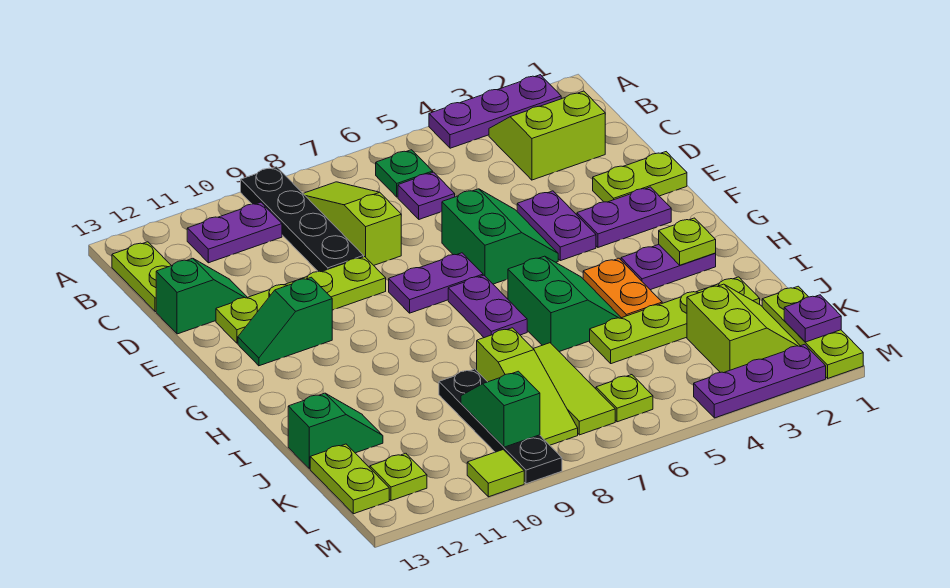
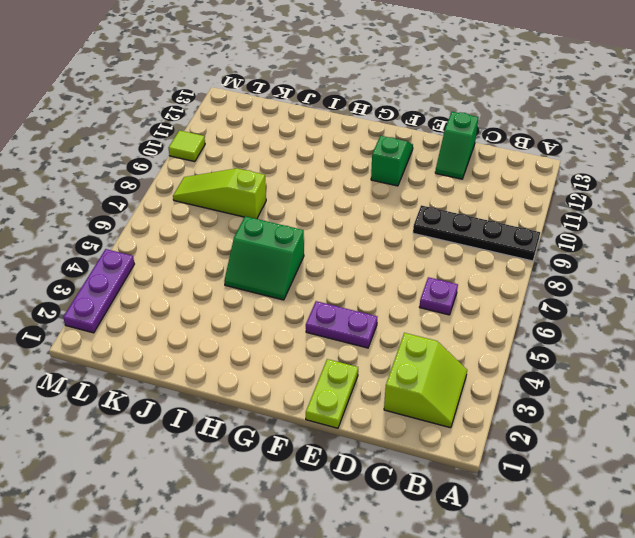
none -> purple plate A2:A4 level 1
none -> green plate B6 level 1
none -> lime slope B8:D8 level 1 top D
none -> purple plate B10:B11 level 1

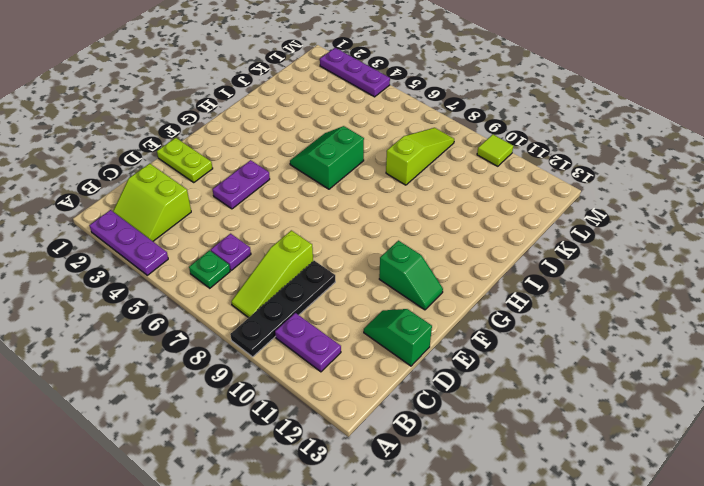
none -> lime plate B13:C13 level 1
none -> green slope E5:F6 level 1 top 6
none -> lime plate E9:E12 level 1
none -> purple plate F2:F3 level 1

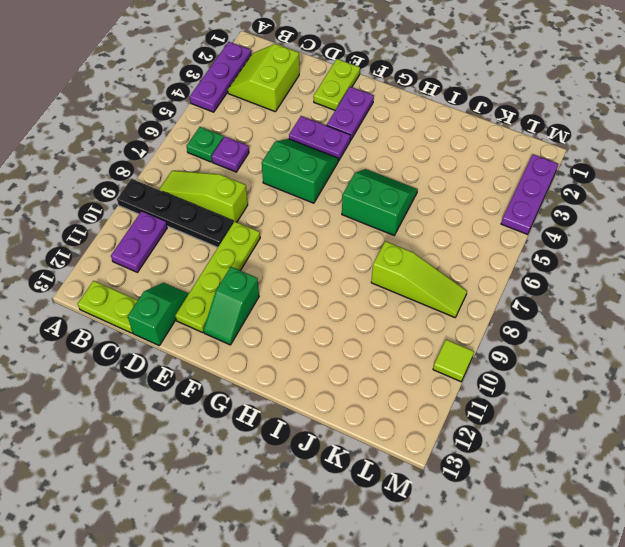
none -> purple plate F7:F8 level 1
none -> purple plate G7:H7 level 1
none -> purple plate H2:H3 level 1
none -> orange plate H4:I4 level 1

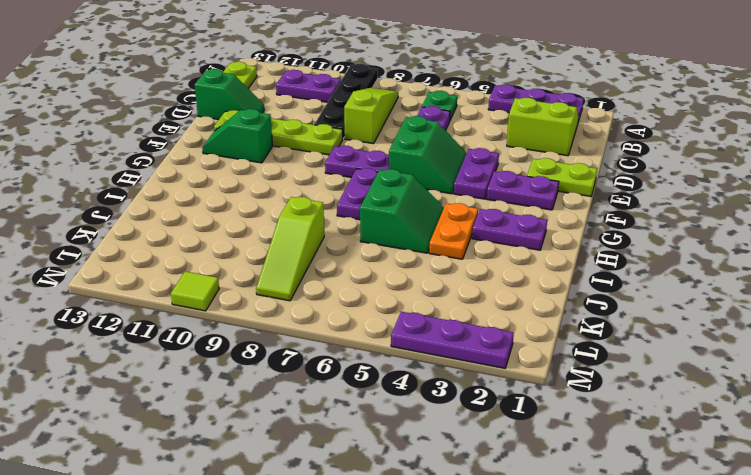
none -> lime plate J2:J5 level 1
none -> lime tile J7:L7 level 1
none -> black plate J9:M9 level 1
none -> green slope J12:J13 level 1 top 13

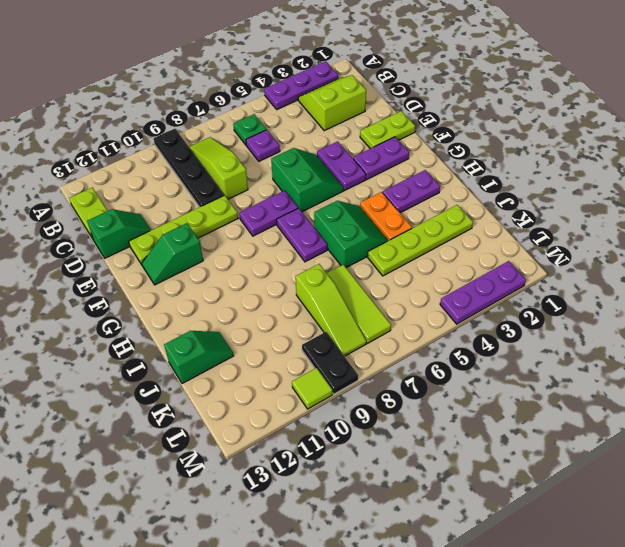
black plate L9:M9 level 1 -> black plate J9:M9 level 1
none -> purple plate B10:B11 level 1
none -> lime plate K1:M1 level 1
none -> lime slope K2:L3 level 1 top 3
none -> lime plate K13:L13 level 1

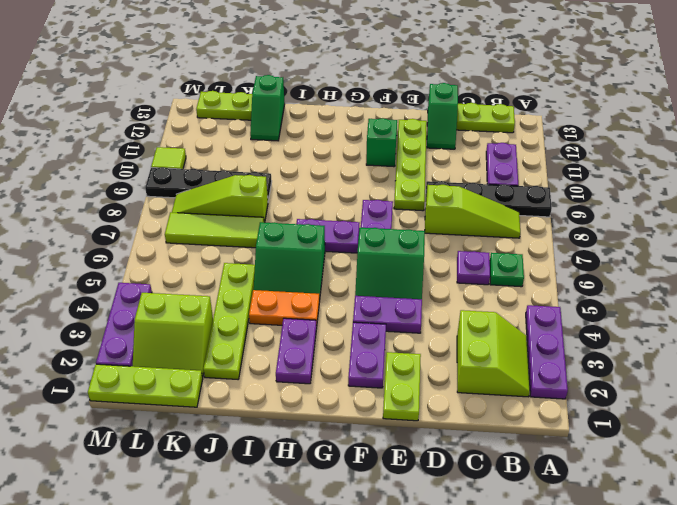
none -> lime plate L6 level 1
none -> lime plate L12 level 1
none -> lime plate H2 level 2
none -> green slope K9:L9 level 2 top L

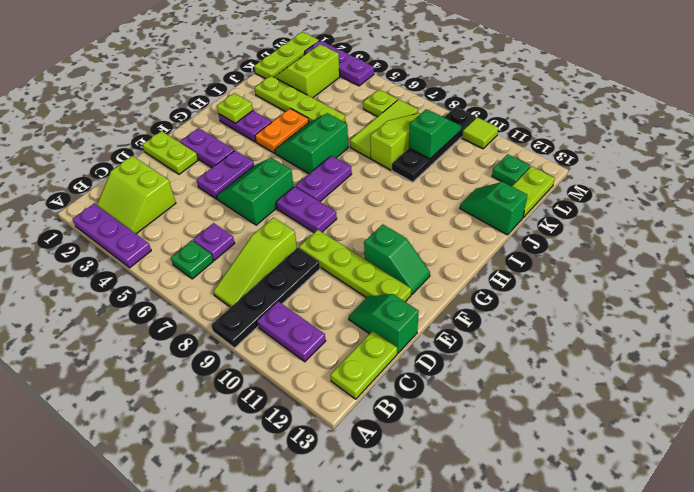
green slope K9:L9 level 2 top K -> green slope K9:L9 level 2 top L
green plate L12 level 1 -> lime plate L12 level 1
none -> purple plate L1 level 2

